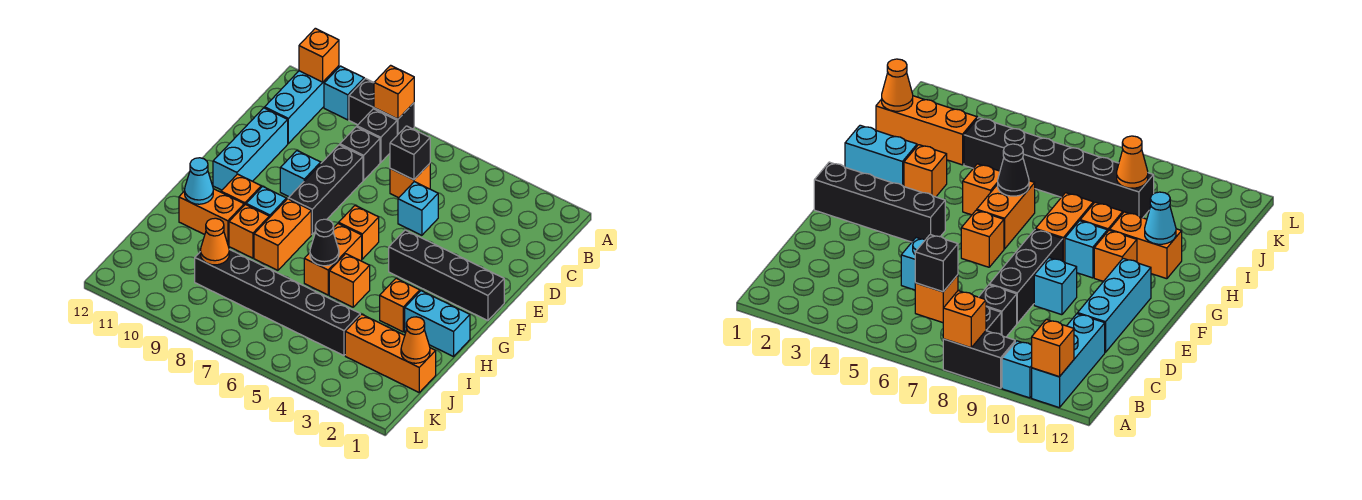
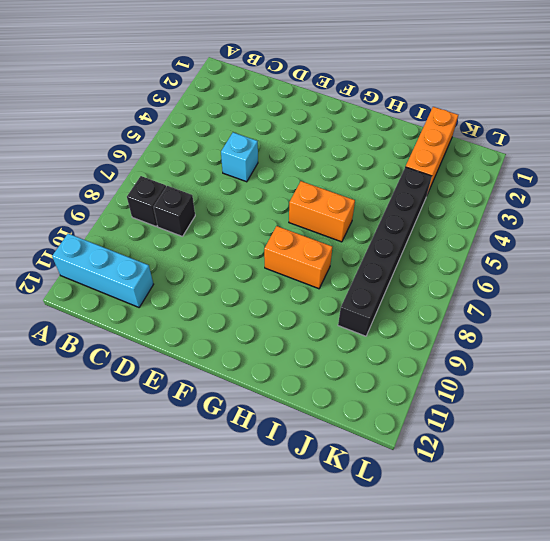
none -> black brick A8:A9 level 1
none -> cyan brick A10 level 1
none -> orange brick C6 level 1
none -> black brick D8:F8 level 1

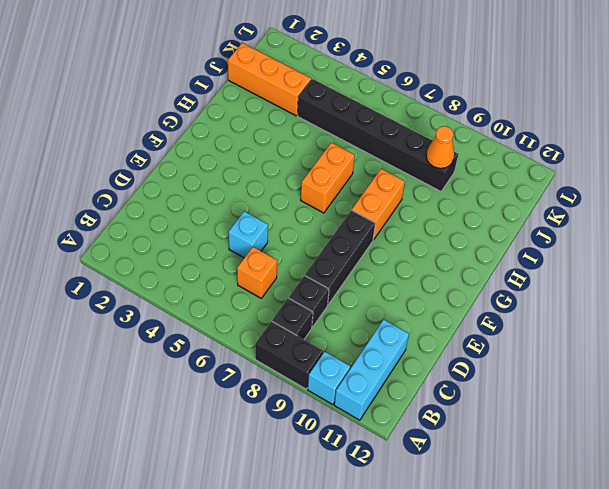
none -> cyan brick D11:F11 level 1
none -> cyan brick E9 level 1
none -> black brick F1:F4 level 1
none -> orange brick F6 level 1

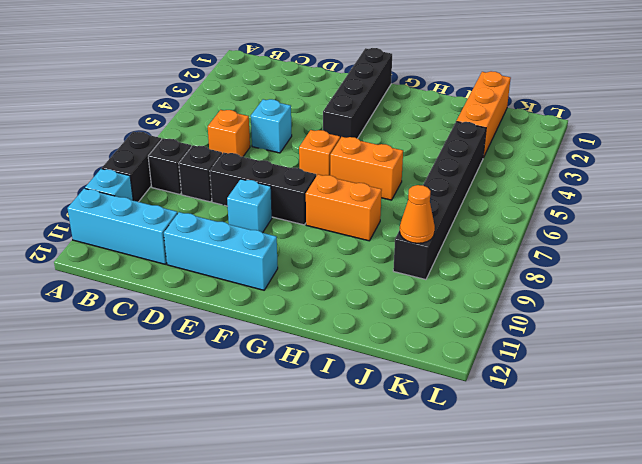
none -> cyan brick G9 level 1
none -> orange brick G10 level 1
none -> cyan brick H1:H2 level 1
none -> orange brick H3 level 1

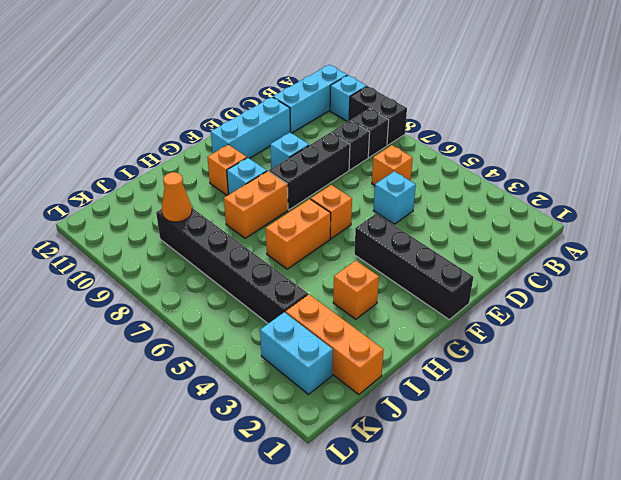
cyan brick K2:K3 level 1 -> cyan brick H1:H2 level 1
none -> orange brick H5 level 1
none -> orange brick H9 level 1
none -> orange brick H10:H11 level 1
none -> orange brick A8 level 2

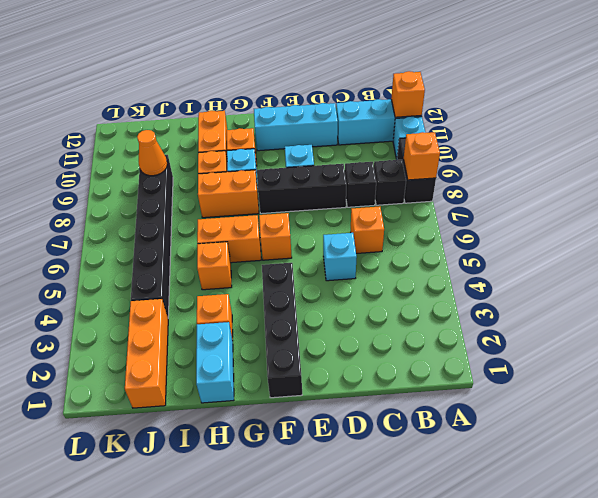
none -> black brick C6 level 2
none -> black cone H6 level 2
none -> cyan cone H11 level 2
none -> orange cone J1 level 2

